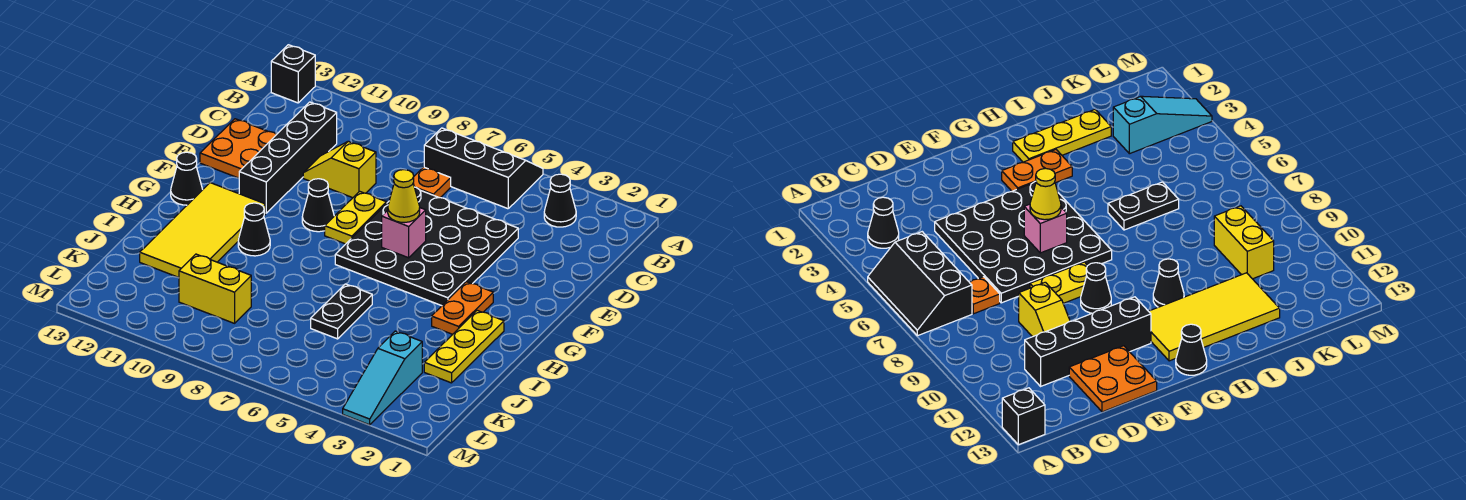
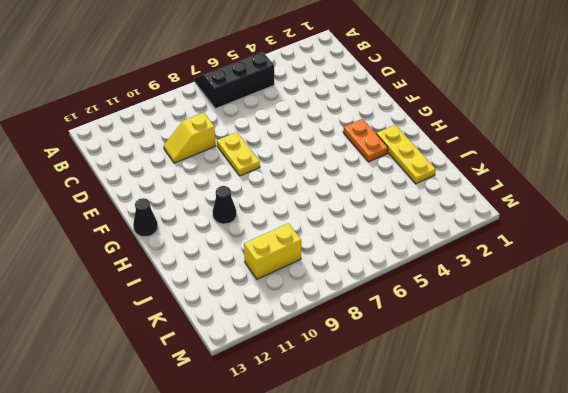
none -> black brick A13 level 1
none -> black cone B3 level 1
none -> orange plate C7 level 1

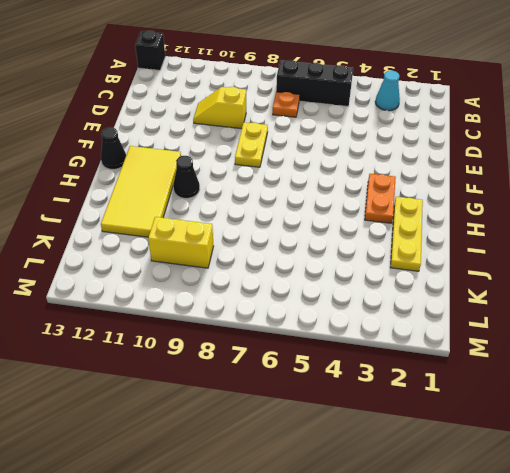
cyan cone B3 level 1 -> black cone B3 level 1
none -> black brick C11:F11 level 1
none -> black plate D4:G7 level 1
none -> orange plate D12:E13 level 1

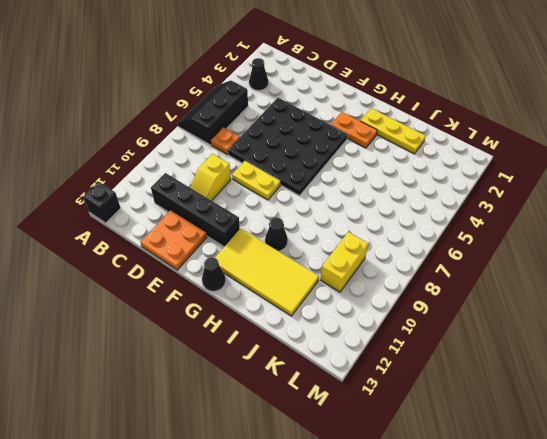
none -> black cone F9 level 1
none -> black plate I6:J6 level 1
none -> cyan slope K3:M3 level 1 top K

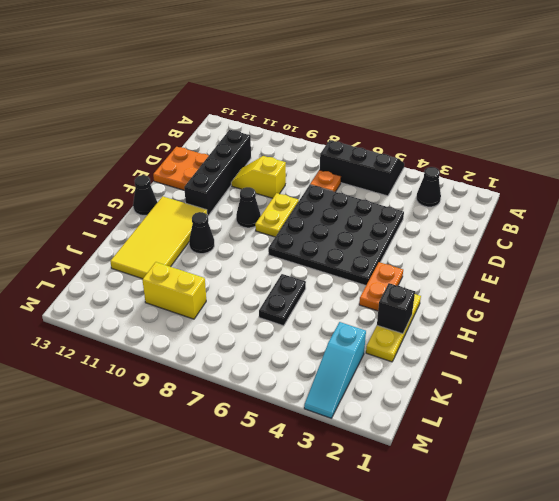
black brick I2 level 2 -> black brick A13 level 1
none -> pink brick F6 level 2
none -> yellow cone F6 level 3

